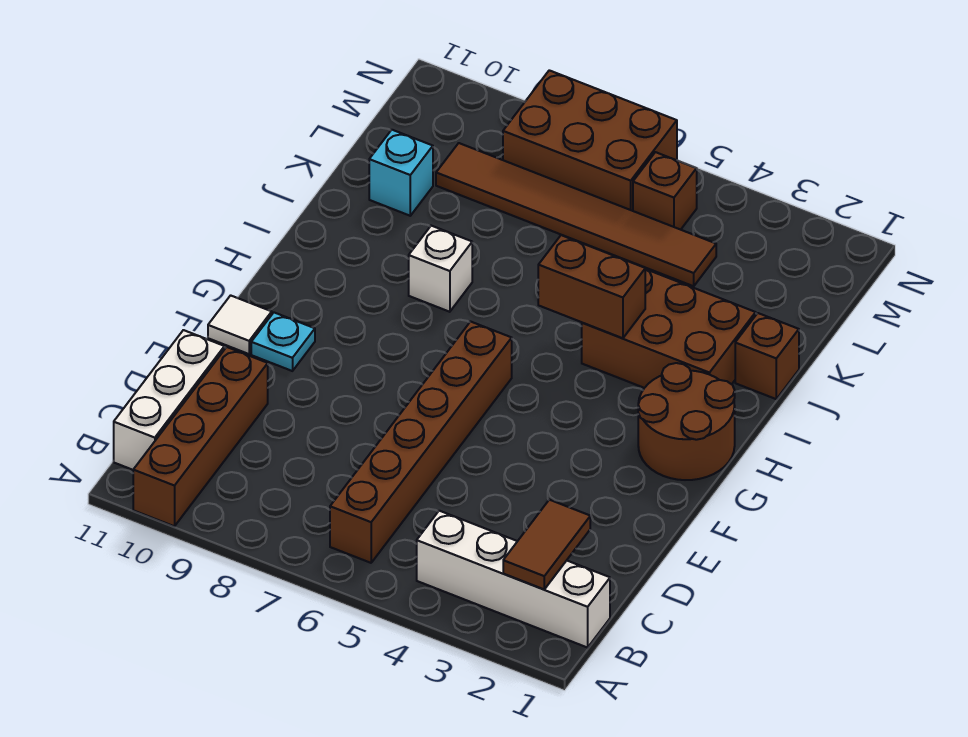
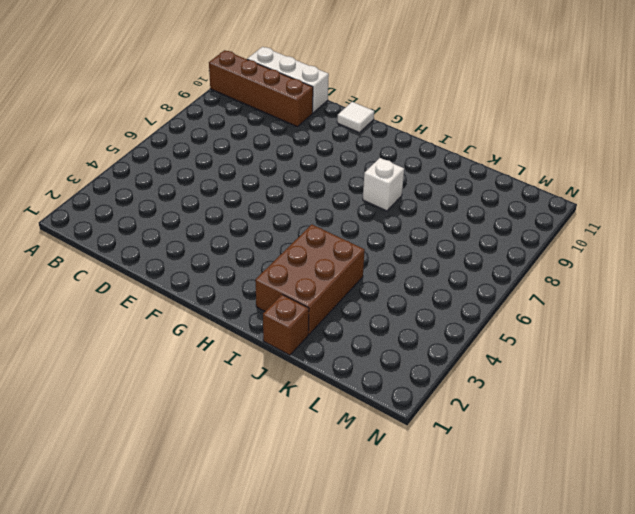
none -> white brick B1:B4 level 1
none -> brown brick B6:G6 level 1
none -> cyan plate F10 level 1

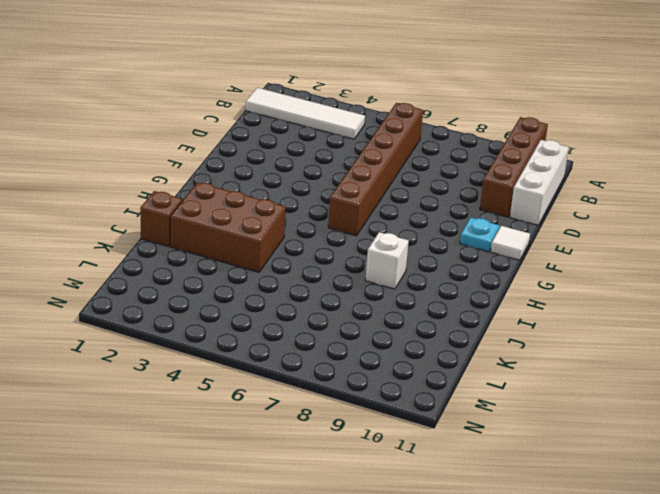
white tile B1:B4 level 1 -> white brick B1:B4 level 1
none -> brown round brick G1:H2 level 1
none -> cyan brick K10 level 1
none -> brown tile L4:L9 level 1

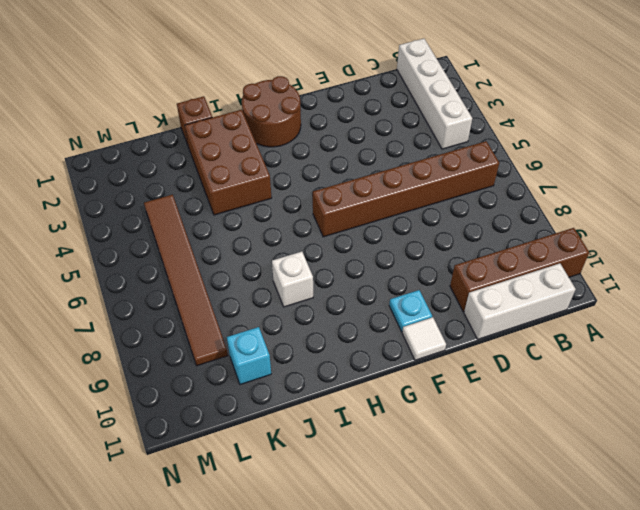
none -> brown brick M5 level 1
none -> brown brick M6:N8 level 1
none -> brown tile B2:C2 level 2

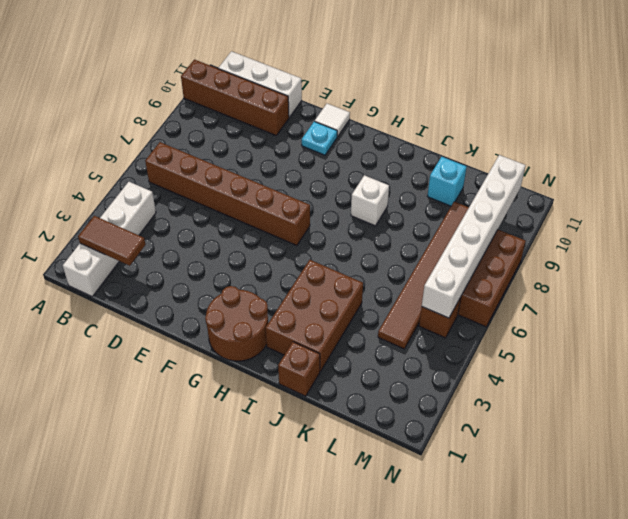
white brick M5:M10 level 2 -> none
none -> brown brick I4:I5 level 2

